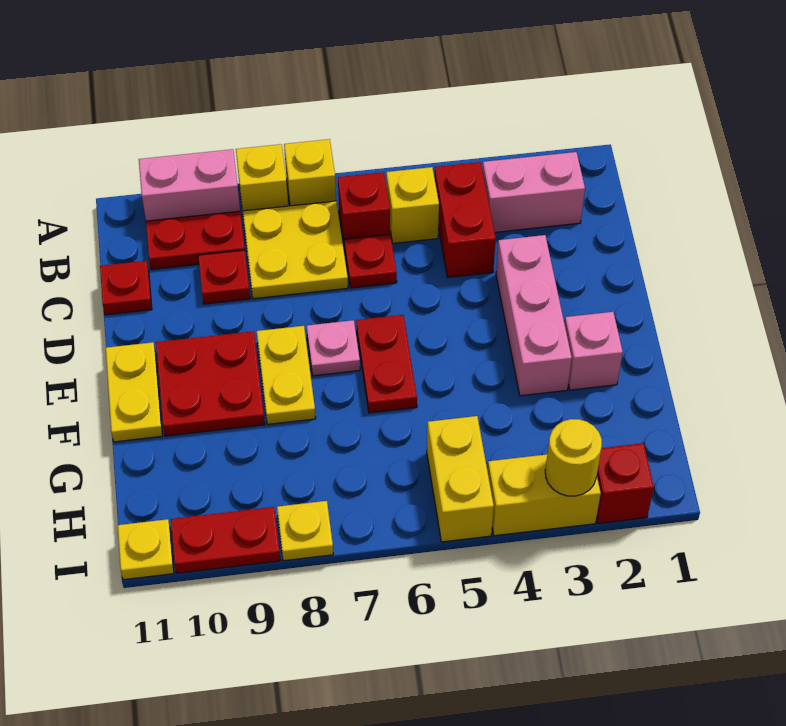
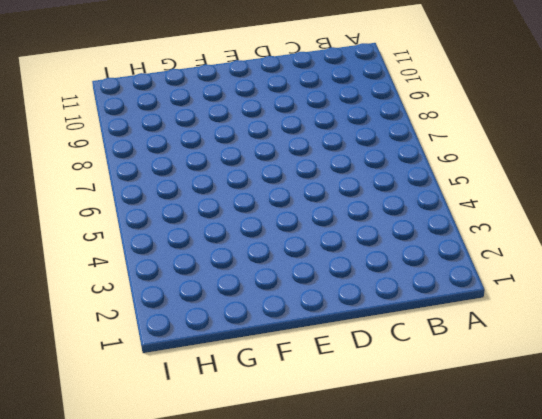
none -> yellow brick A7 level 1
none -> yellow brick A8 level 1
none -> pink brick A9:A10 level 1

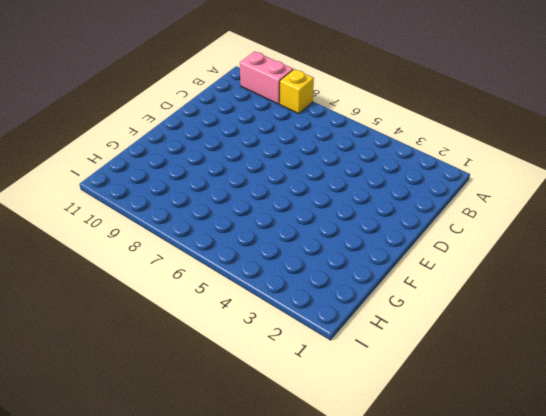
none -> yellow brick A7 level 1
none -> pink brick B2:B3 level 1
none -> red brick B4:C4 level 1

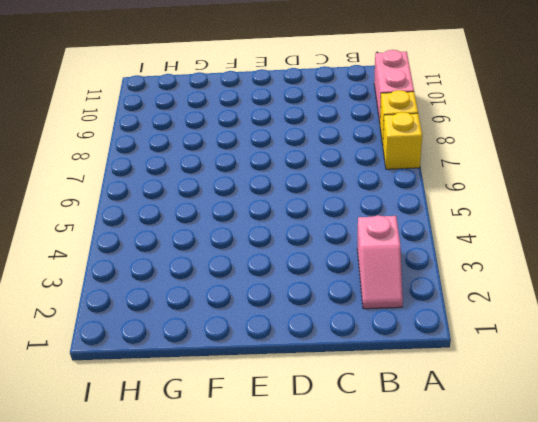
pink slope B2:B3 level 1 top 3 -> pink brick B2:B3 level 1
none -> red brick B4:C4 level 1
none -> yellow brick B5 level 1
none -> red brick B6 level 1

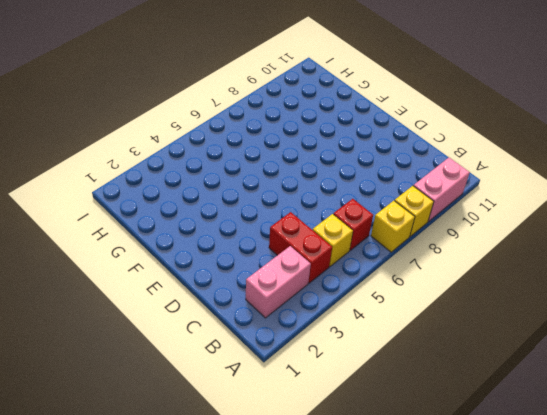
none -> yellow plate B7:C8 level 1
none -> red plate B9:B10 level 1
none -> red plate C6 level 1

